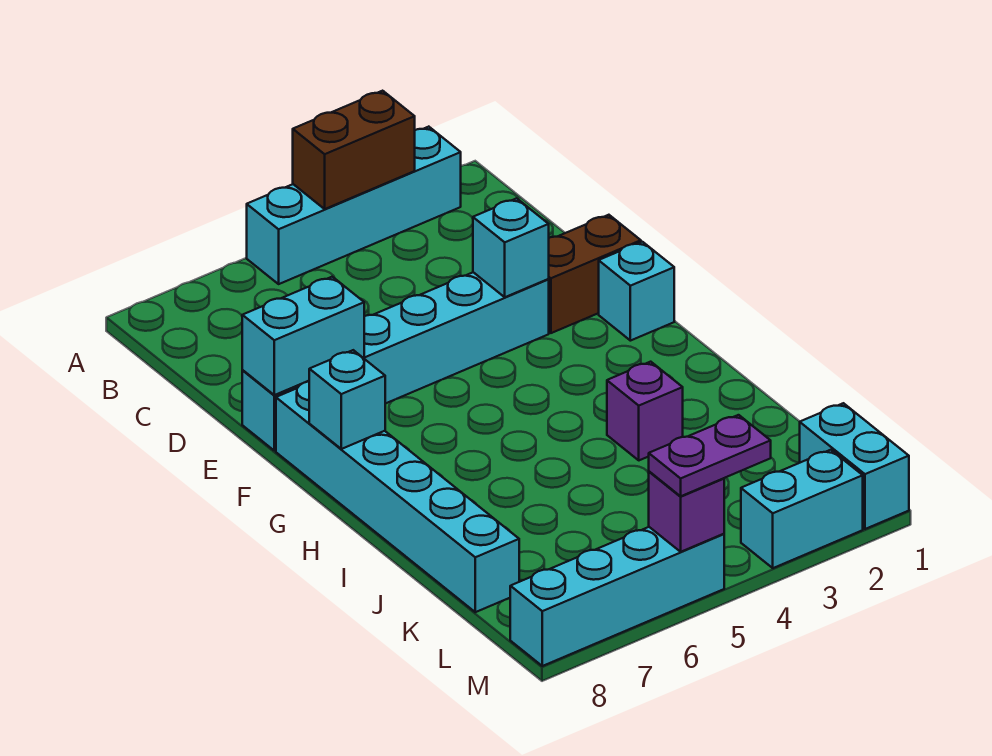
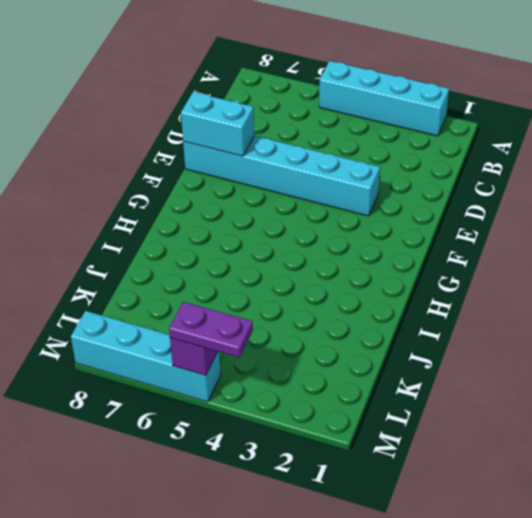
none -> brown brick E1:E2 level 1
none -> cyan brick F1 level 1
none -> cyan brick F8:K8 level 1

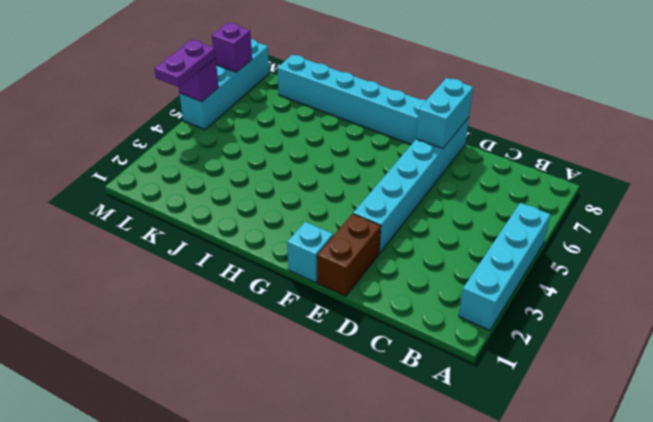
purple brick M7 level 2 -> purple brick I3 level 1
none -> cyan brick L1:M1 level 1
none -> cyan brick M2:M3 level 1
none -> brown brick A3:A4 level 2

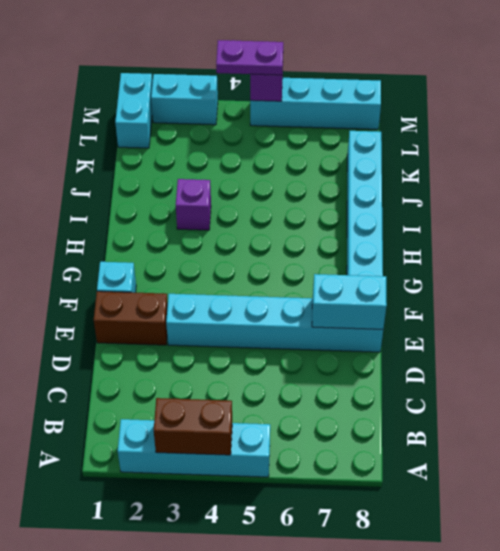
none -> cyan brick E3 level 2
none -> cyan brick G8 level 2

